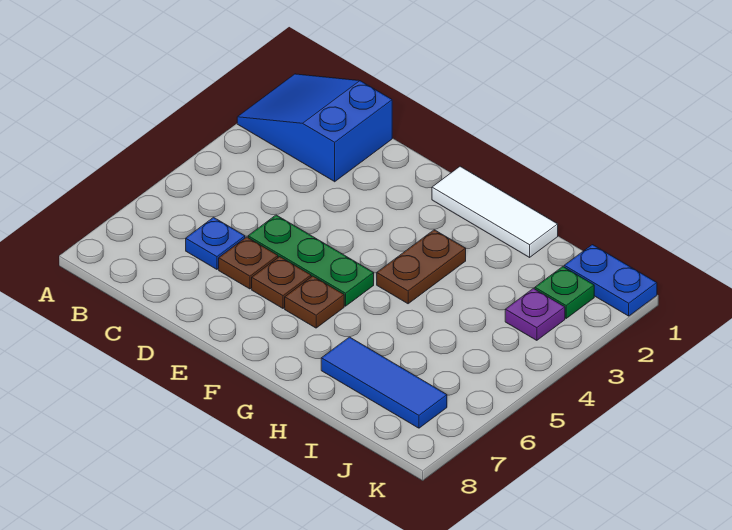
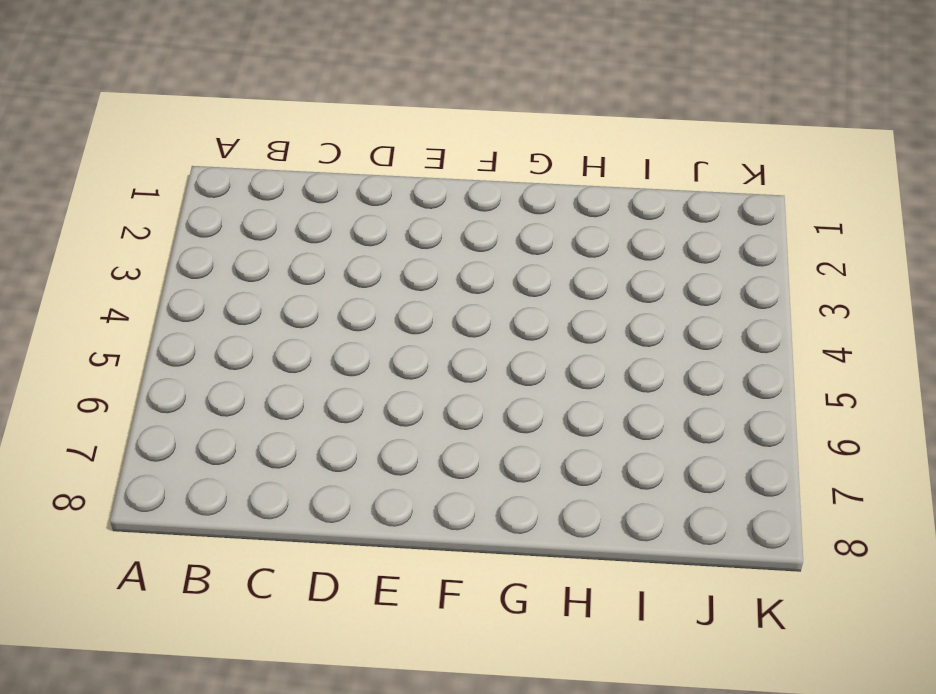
none -> blue slope A1:C2 level 1 top C
none -> blue plate C6 level 1
none -> green plate D5:F5 level 1

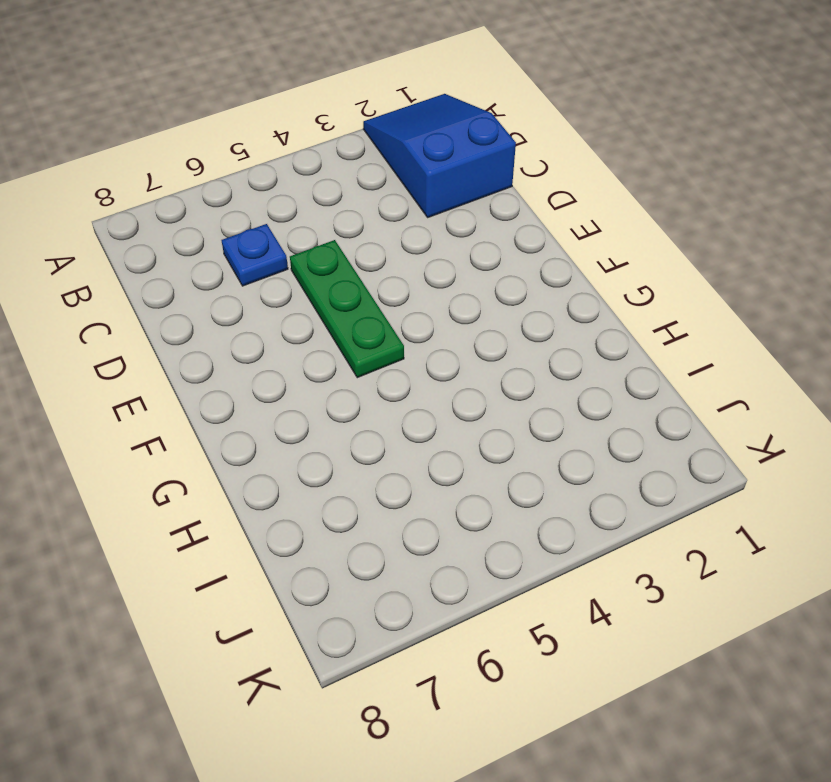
none -> brown plate D6 level 1
none -> brown plate E6 level 1
none -> white tile F1:H1 level 1

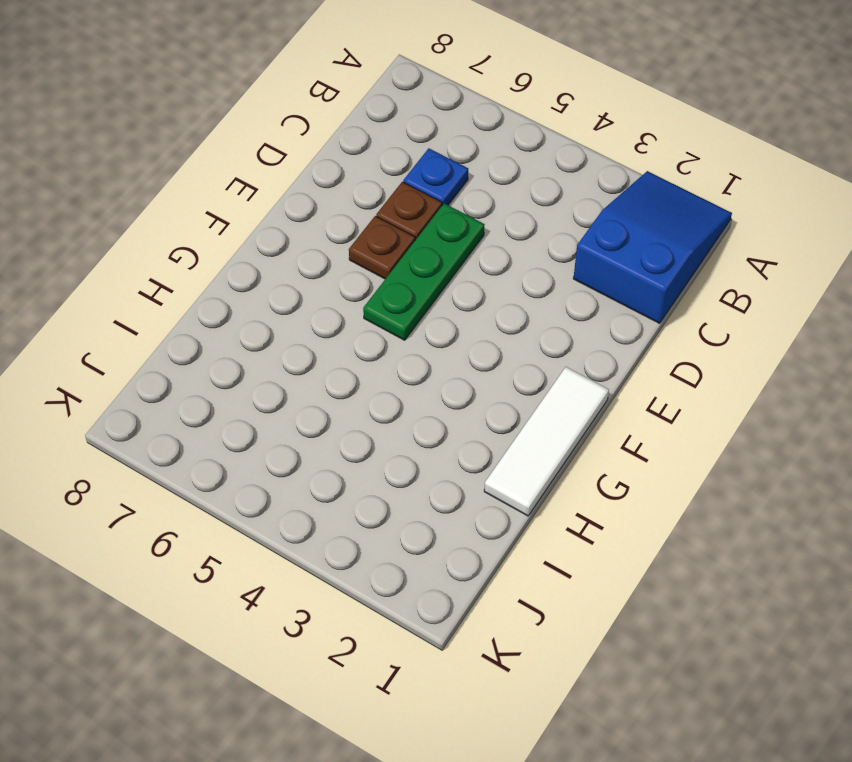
none -> brown plate F6 level 1
none -> brown plate G3:G4 level 1
none -> blue tile H7:J7 level 1

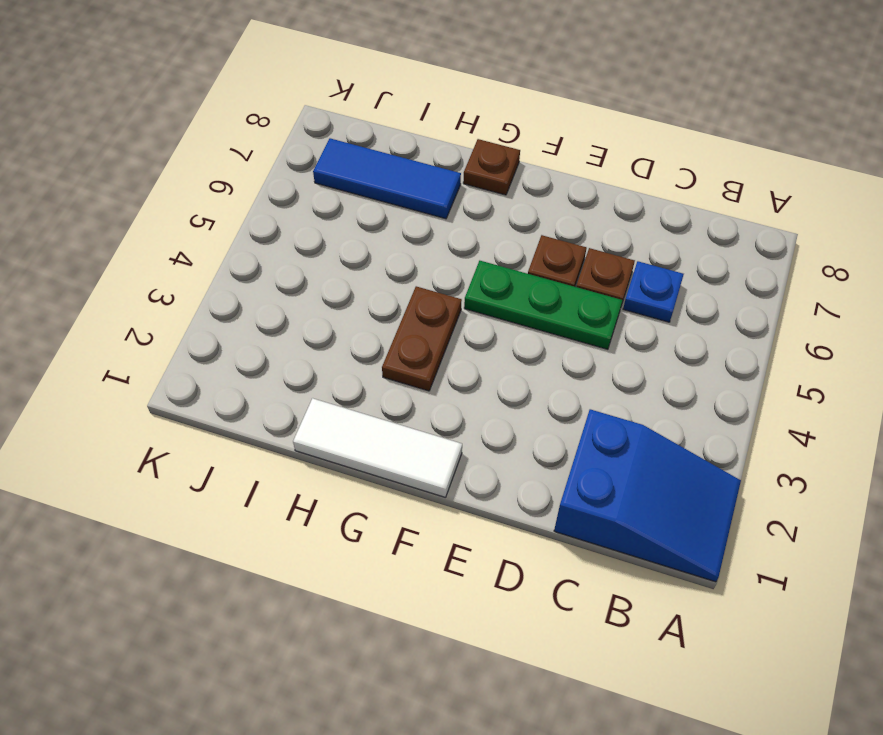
brown plate G8 level 1 -> brown plate F6 level 1
none -> blue plate J1:K1 level 1
none -> green plate J2 level 1
none -> purple plate J3 level 1

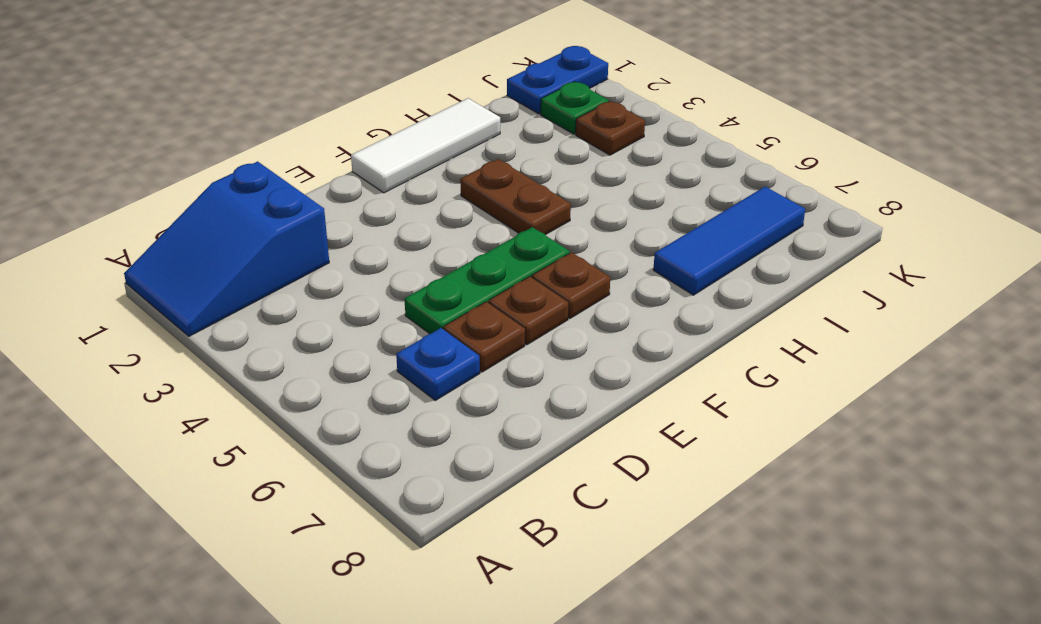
brown plate J3 level 1 -> purple plate J3 level 1

